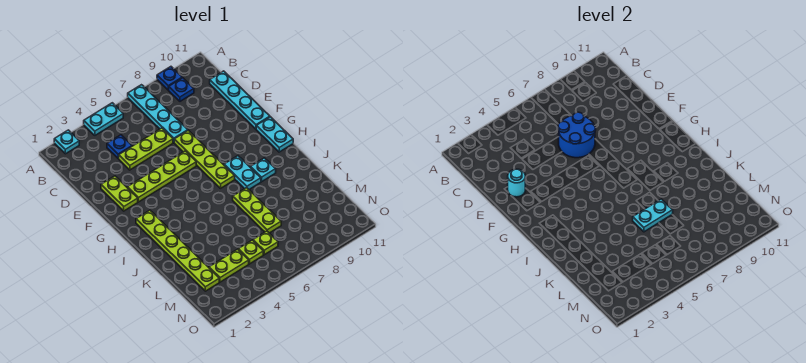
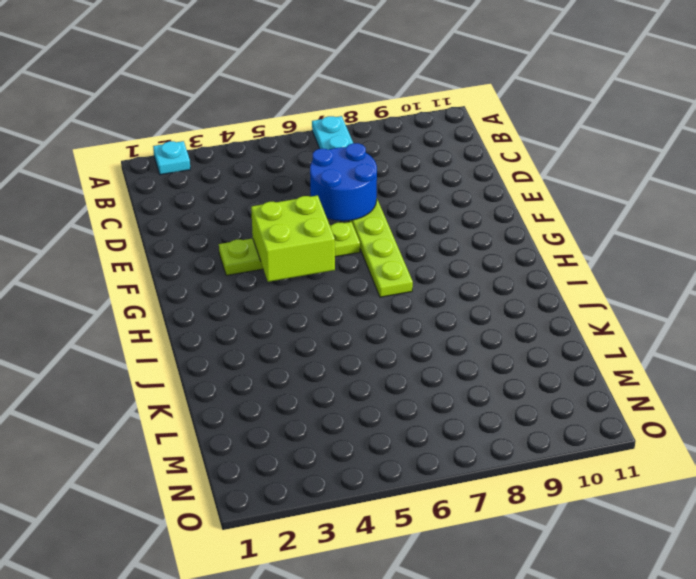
lime brick F4:G5 level 2 -> none
none -> cyan plate A4:A5 level 1
none -> blue plate A9 level 1
none -> blue plate B9 level 1

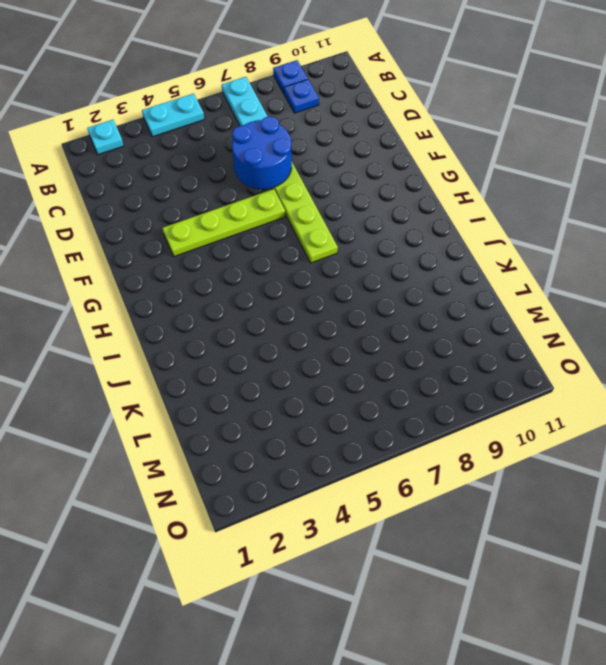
none -> blue plate C4 level 1
none -> cyan plate C11:F11 level 1
none -> lime plate D4:D6 level 1

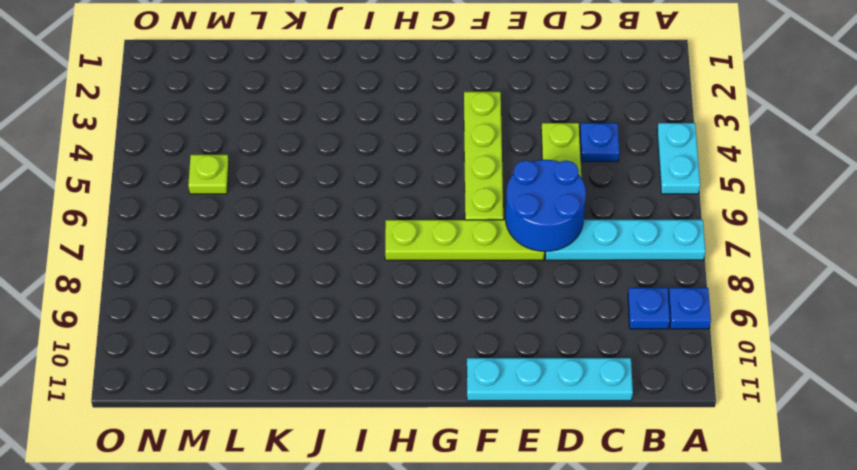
none -> cyan plate A2 level 1
none -> lime plate E2:F2 level 1
none -> cyan plate G11:H11 level 1

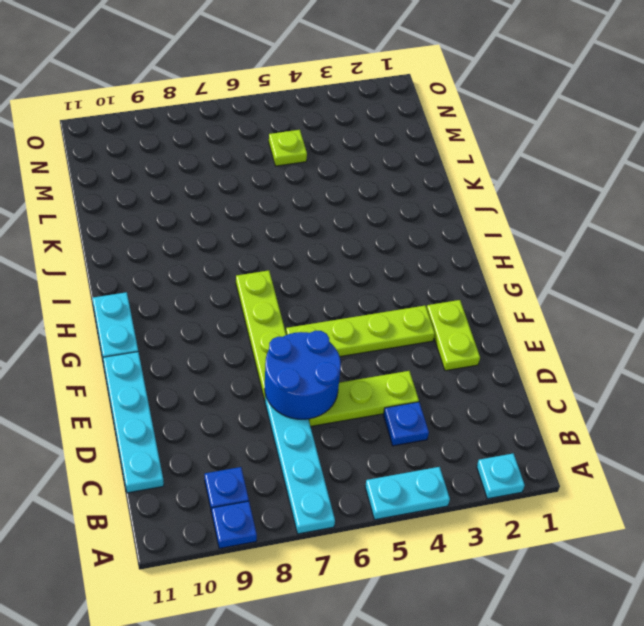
none -> lime plate H2:M2 level 1
none -> cyan plate H8:I8 level 1
none -> cyan plate I9 level 1

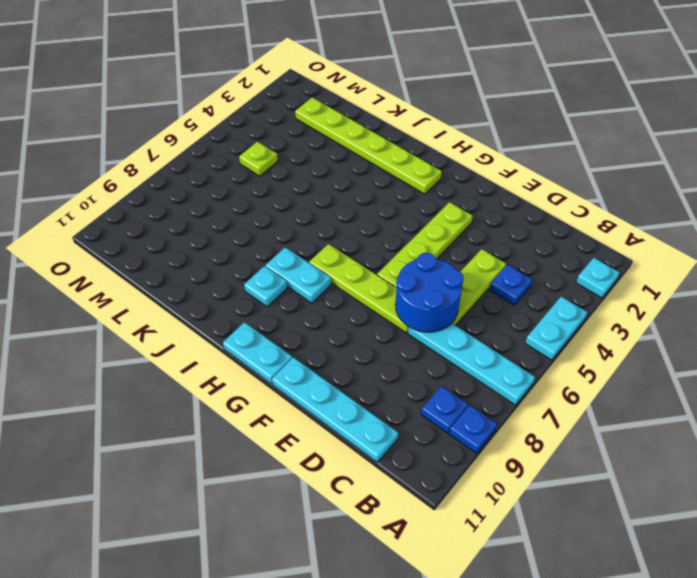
none -> lime plate E2:F2 level 1
none -> lime plate J7:L7 level 1
none -> lime plate M3:M4 level 1

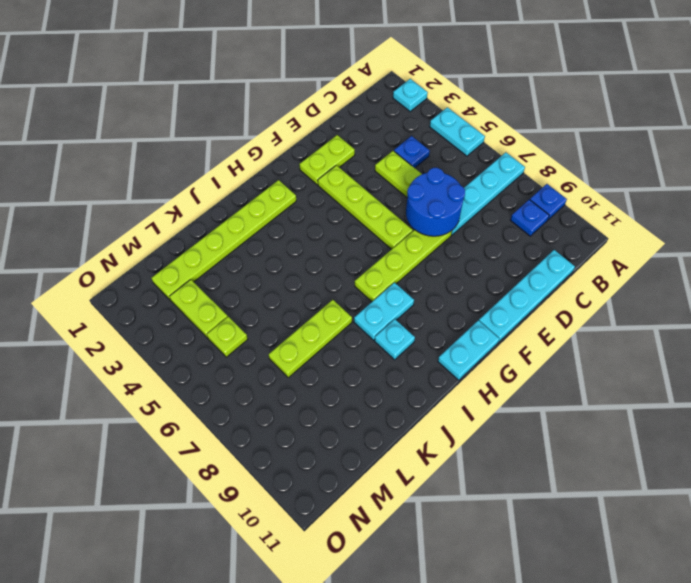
none -> lime plate M6 level 1
none -> cyan round brick E2 level 2
none -> cyan plate K6:K7 level 2

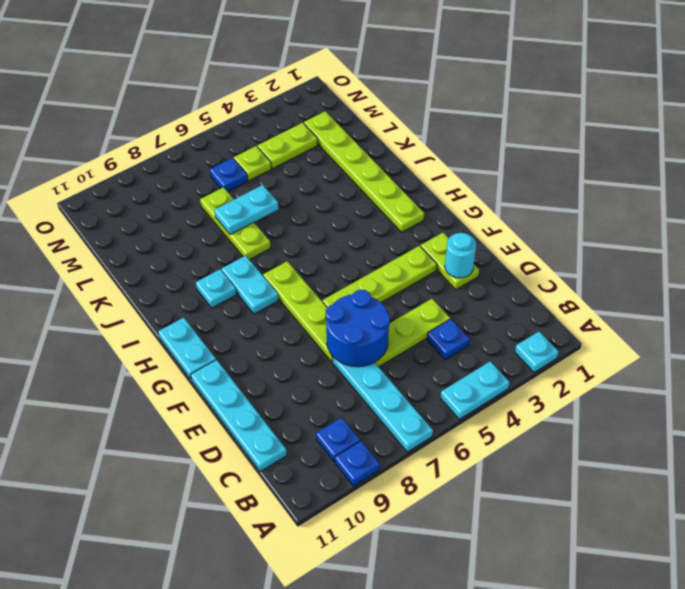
blue plate M6 level 1 -> lime plate M6 level 1

